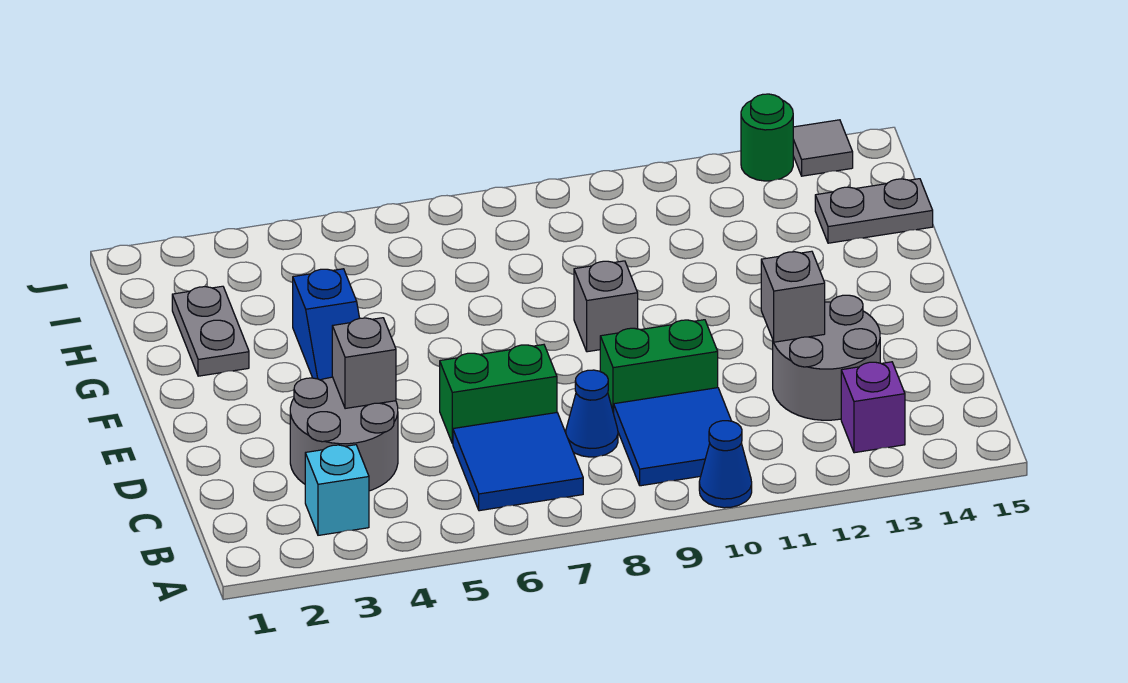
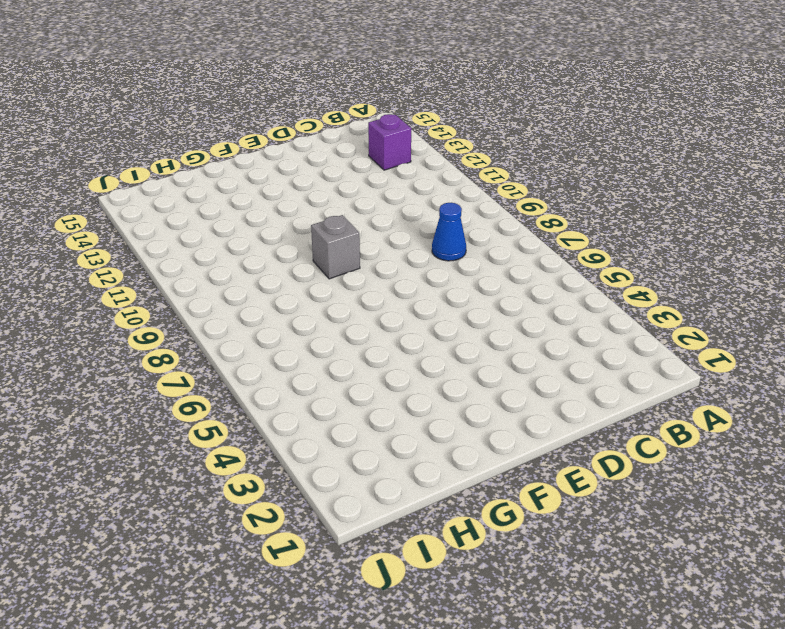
none -> blue cone A10 level 1
none -> cyan brick B3 level 1
none -> blue tile B6:C7 level 1

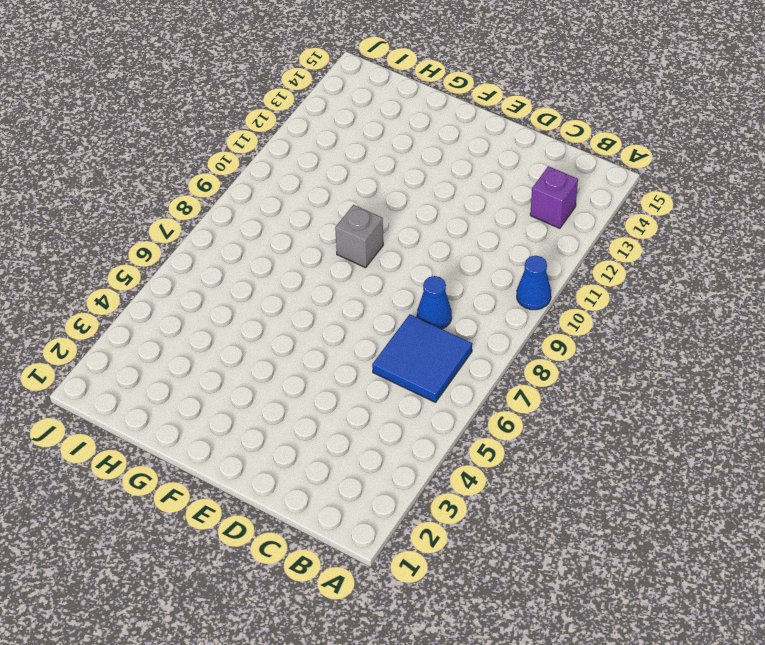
none -> cyan brick B3 level 1
none -> blue tile B9:C10 level 1
none -> grey round brick C3:D4 level 1

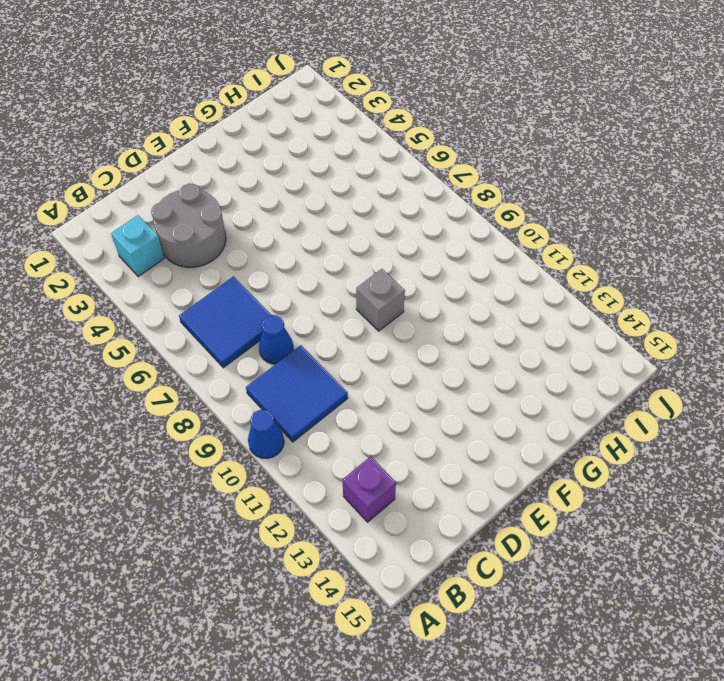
none -> grey round brick C12:D13 level 1
none -> green brick D6:D7 level 1
none -> green brick D9:D10 level 1

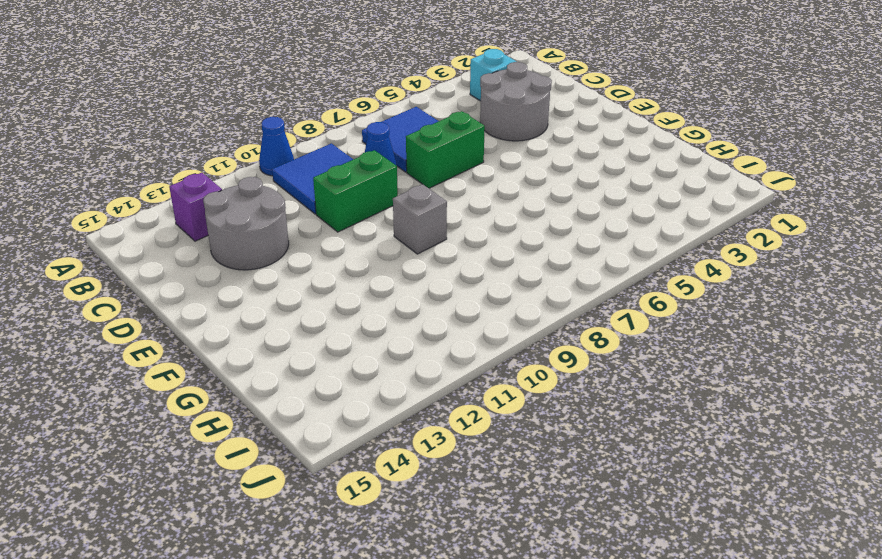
none -> blue slope F4:G4 level 1 top G
none -> grey plate G2:H2 level 1
none -> grey plate H14:H15 level 1

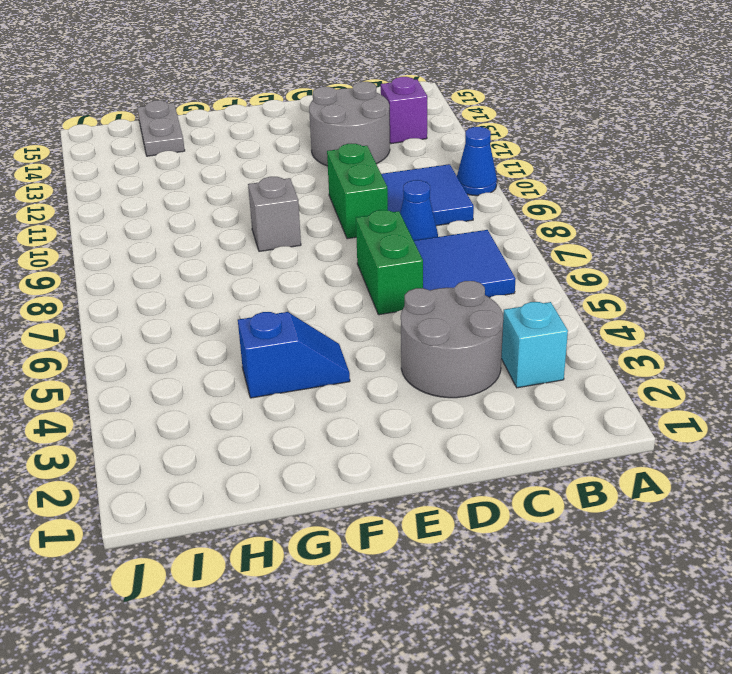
none -> grey plate G2:H2 level 1
none -> green round brick J13 level 1
none -> grey tile J14 level 1

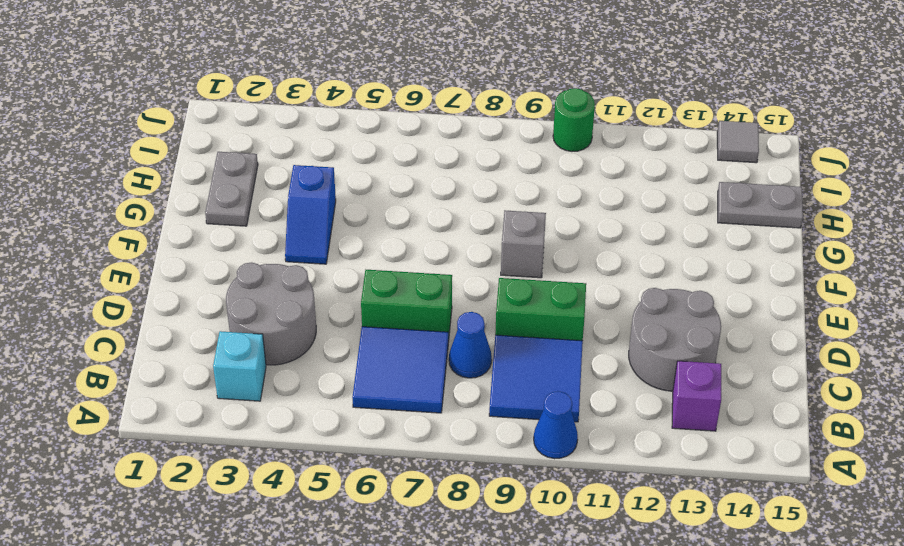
green round brick J10 level 1 -> green round brick J13 level 1
none -> grey brick D4 level 2
none -> grey brick D12 level 2

